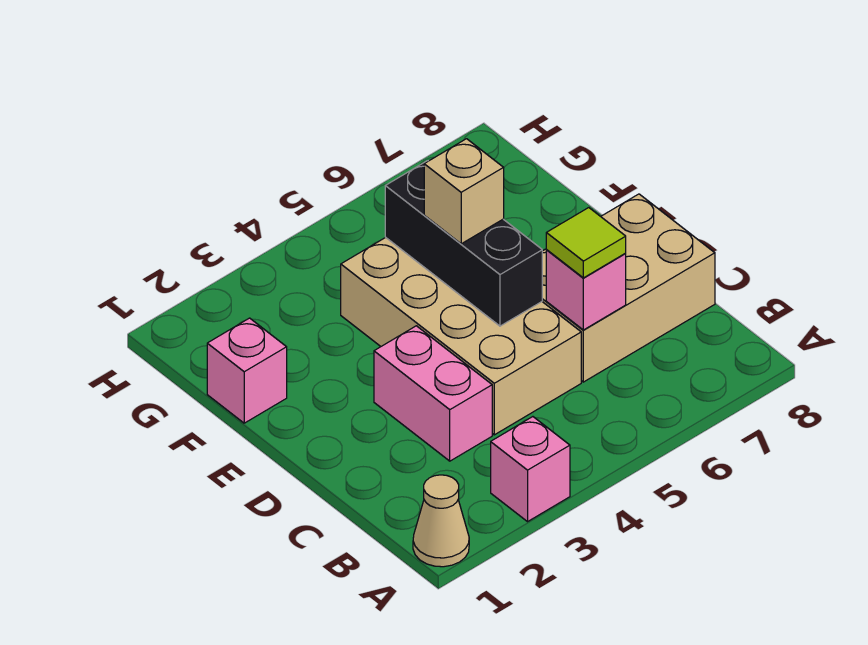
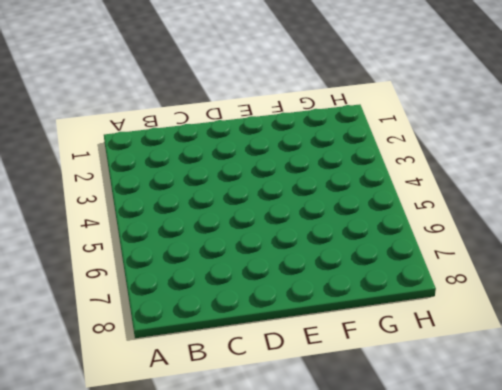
none -> tan cone A1 level 1
none -> pink brick A3 level 1

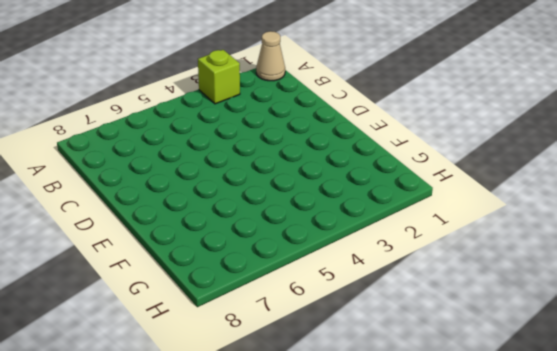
lime brick A3 level 1 -> pink brick A3 level 1
none -> pink brick C3:D3 level 1
none -> tan brick C4:F5 level 1

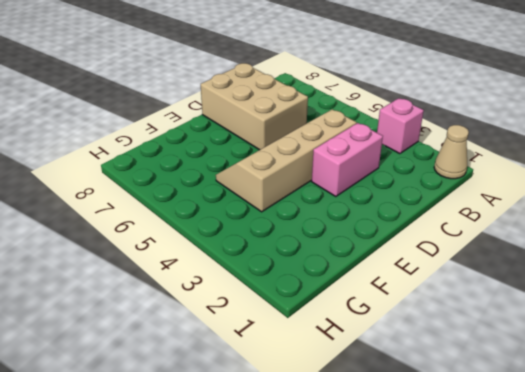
tan slope C4:F5 level 1 top 4 -> tan brick C4:F5 level 1
none -> pink brick F1 level 1
none -> pink brick C6 level 2

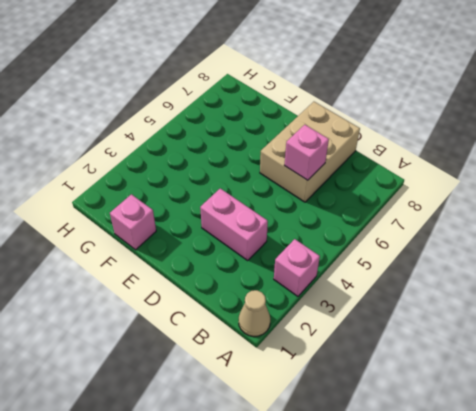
none -> tan brick C4:F5 level 1
none -> black brick D5:F5 level 2

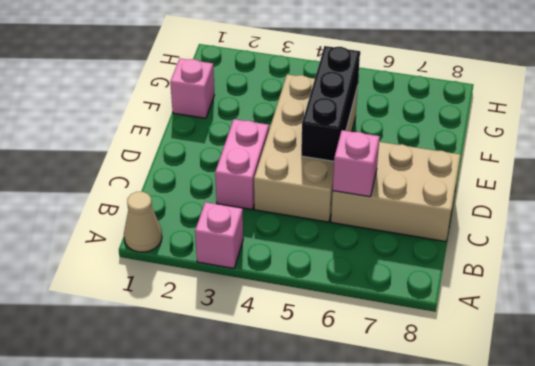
none -> lime tile C6 level 3
none -> tan brick E5 level 3

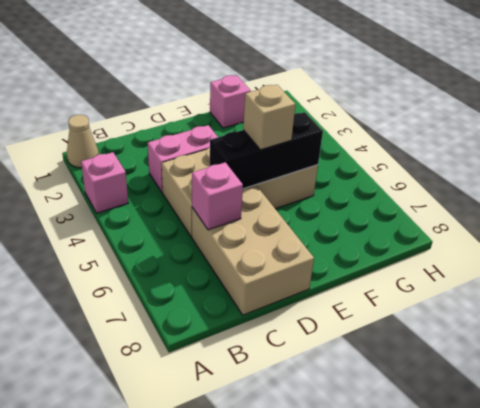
none -> lime tile C6 level 3

